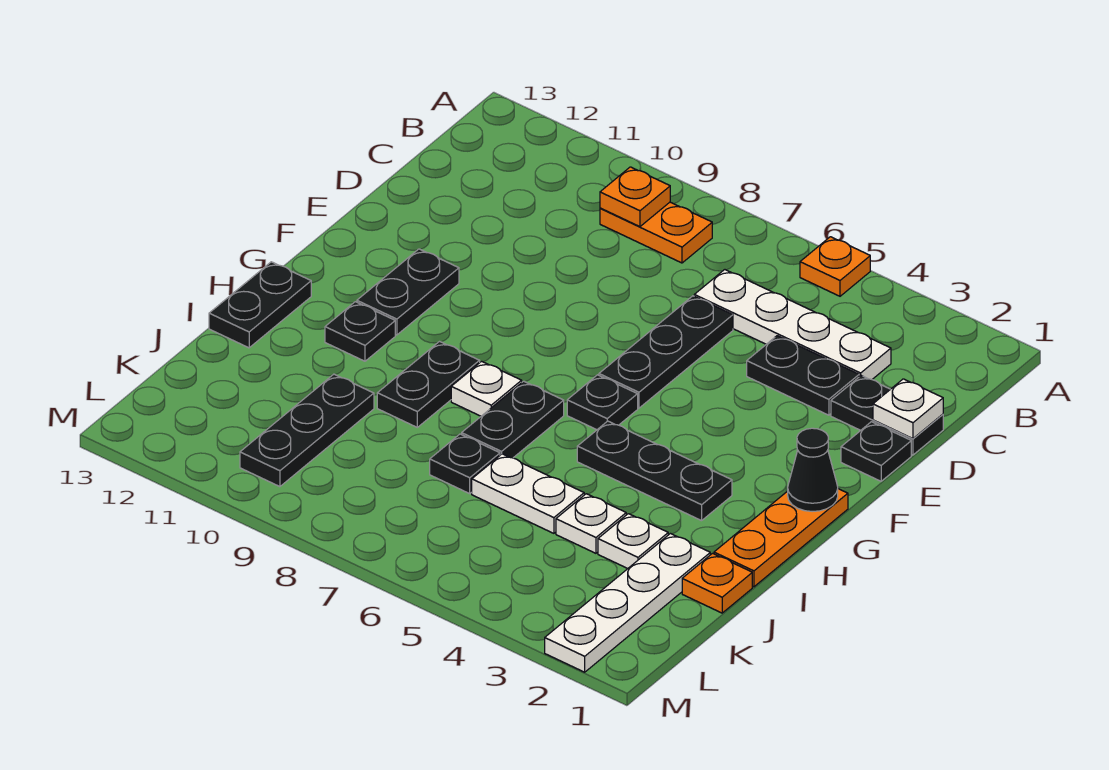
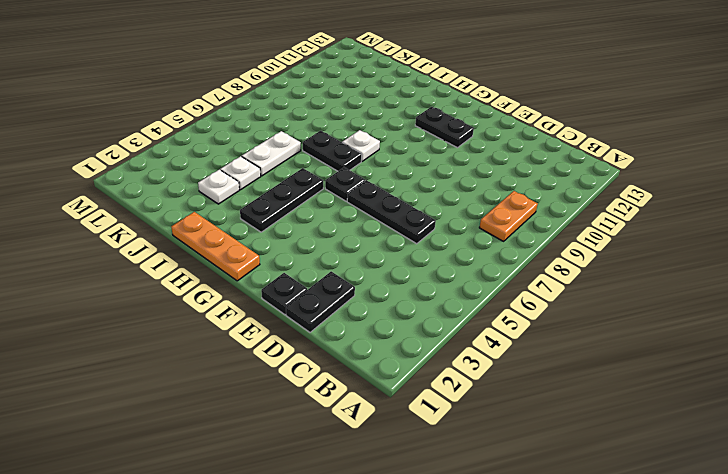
none -> orange plate A5 level 1
none -> white plate C3:C6 level 1
none -> black plate D3:D4 level 1

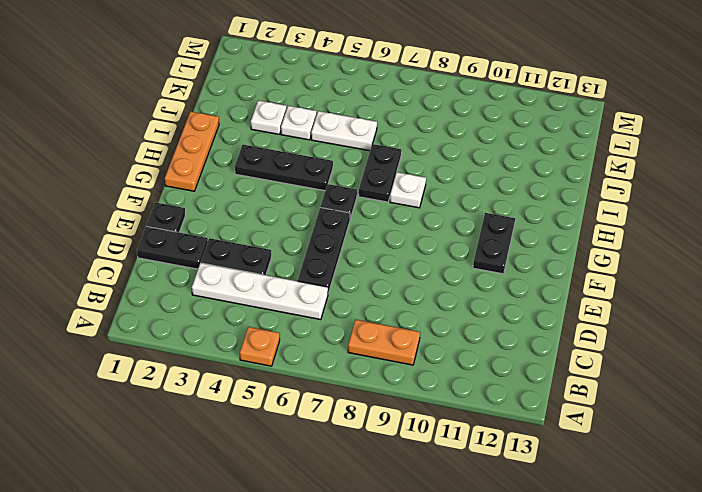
none -> black plate H9:I9 level 1
none -> black plate H11 level 1
none -> black plate H13:I13 level 1

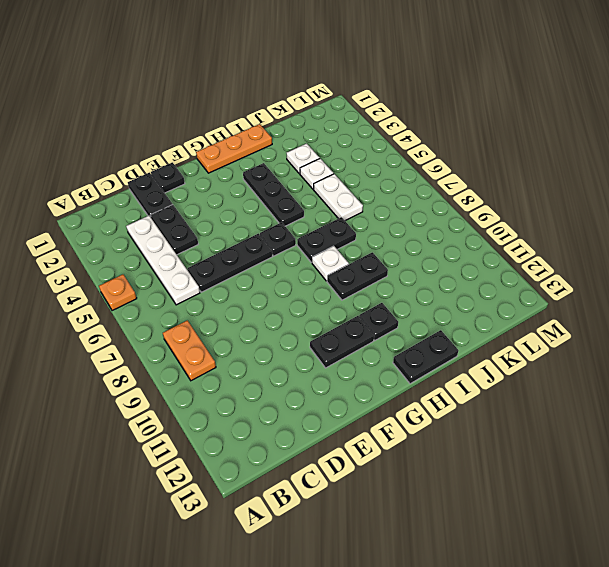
none -> orange plate J1 level 1
none -> white plate J2:M2 level 1
none -> black plate J7 level 1

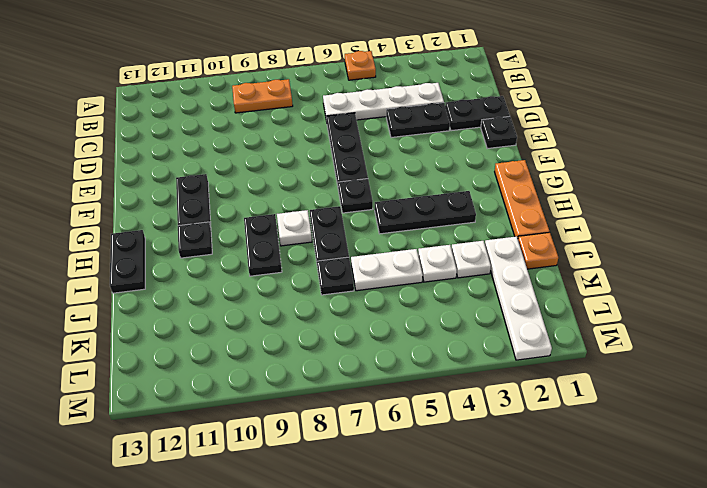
none -> black plate J10:L10 level 1
none -> orange plate B9 level 2
none -> white plate D1 level 2

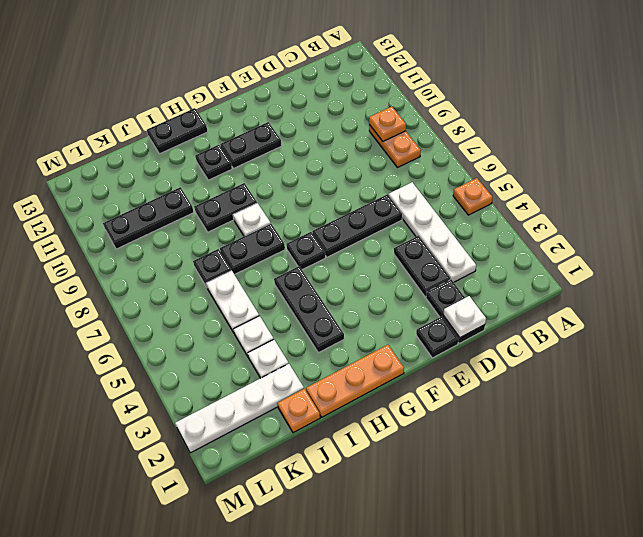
none -> black cone G1 level 2

